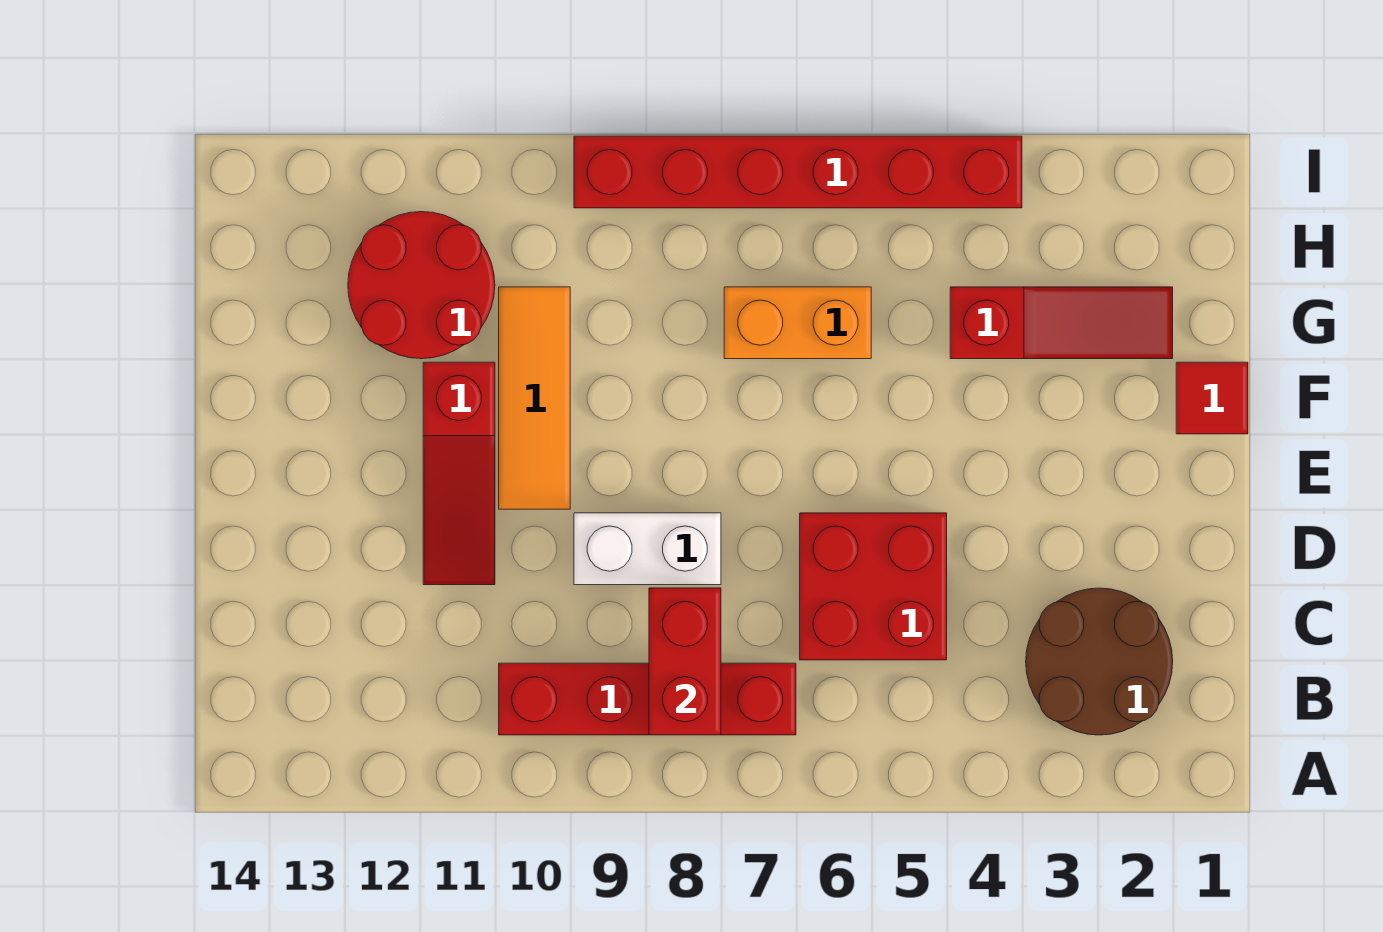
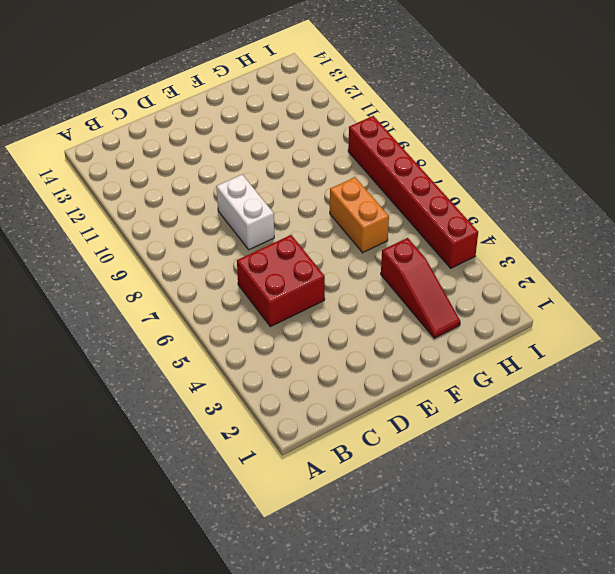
none -> brown round brick B2:C3 level 1
none -> red brick B7:B10 level 1
none -> red slope D11:F11 level 1 top F

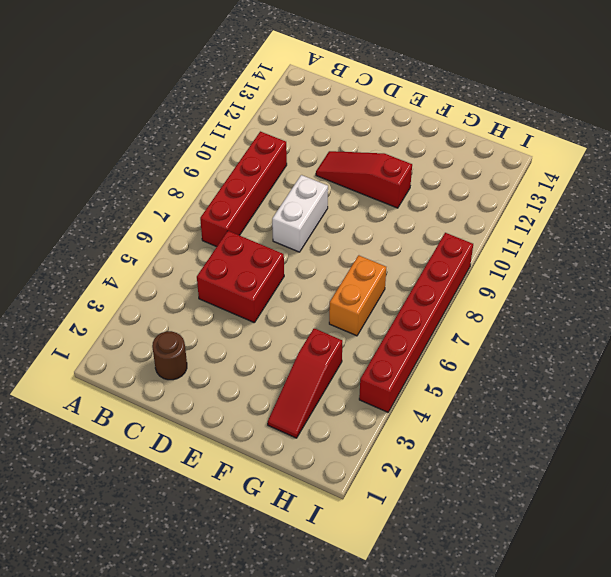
brown round brick C2 level 1 -> brown round brick B2:C3 level 1
none -> orange tile E10:G10 level 1
none -> red tile F1 level 1
none -> red round brick G11:H12 level 1

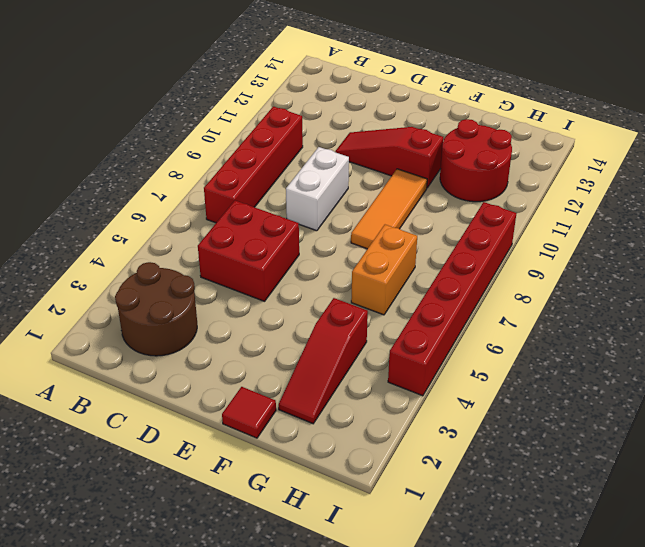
orange tile F8:F10 level 1 -> orange tile E10:G10 level 1
none -> red brick B8:C8 level 2

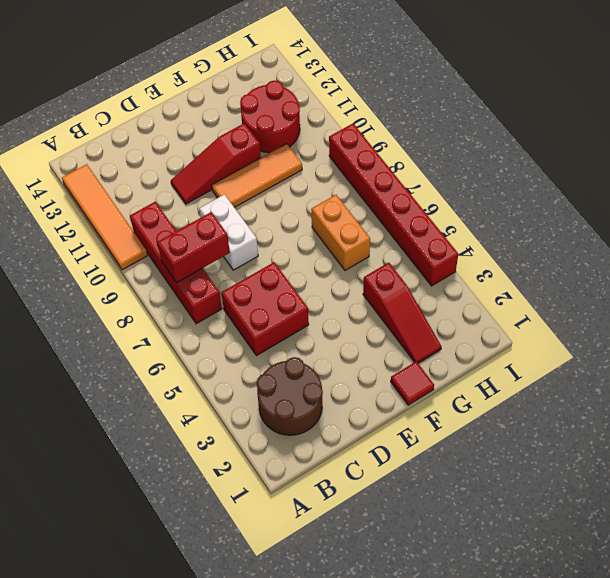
orange tile A10:A13 level 1 -> none

